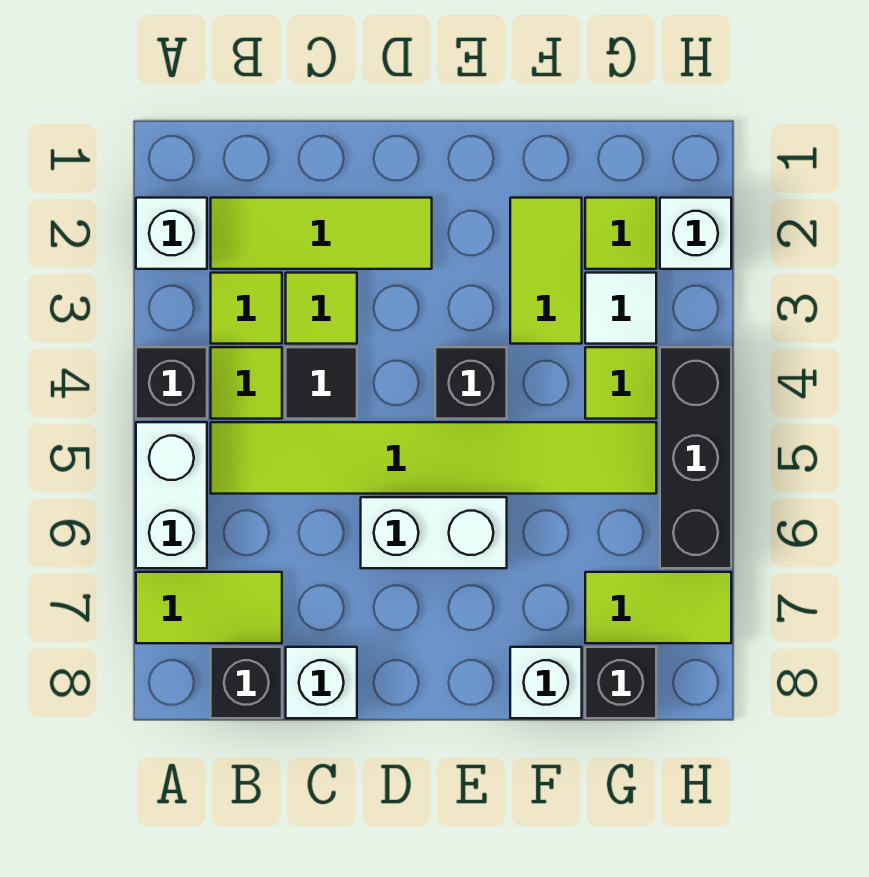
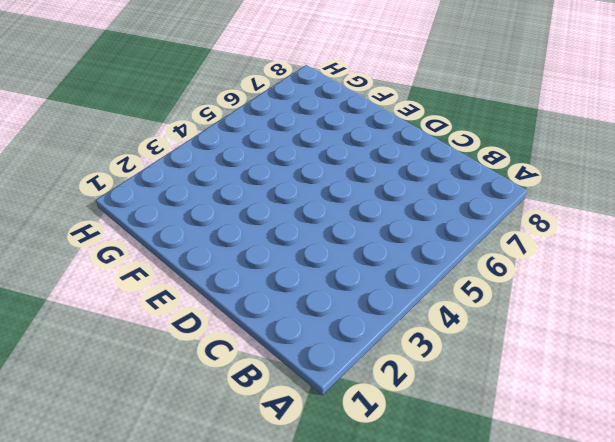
none -> white brick A2 level 1
none -> black brick A4 level 1
none -> white brick A5:A6 level 1

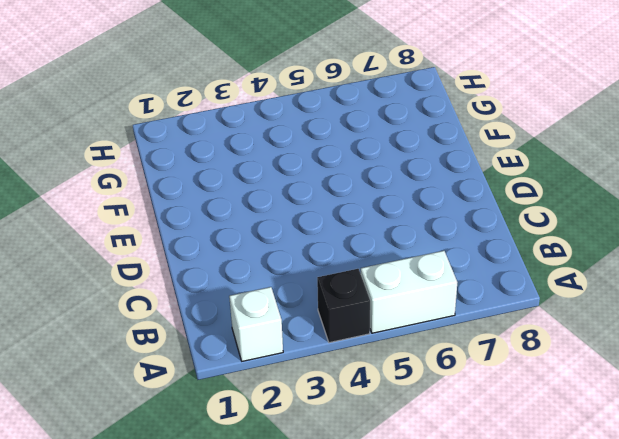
none -> lime tile A7:B7 level 1
none -> lime tile B2:D2 level 1
none -> lime tile B3 level 1

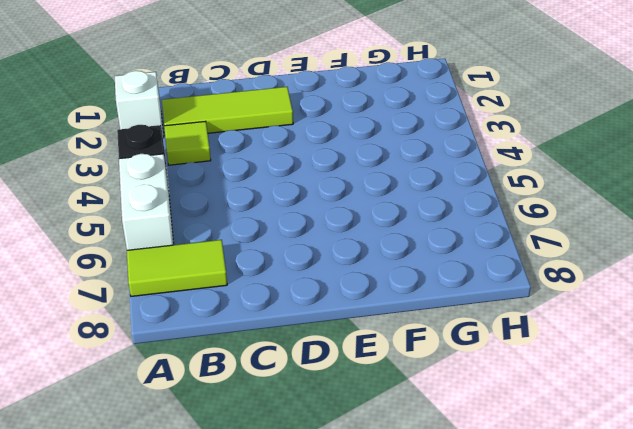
none -> lime tile B4 level 1
none -> lime tile B5:G5 level 1
none -> black brick B8 level 1

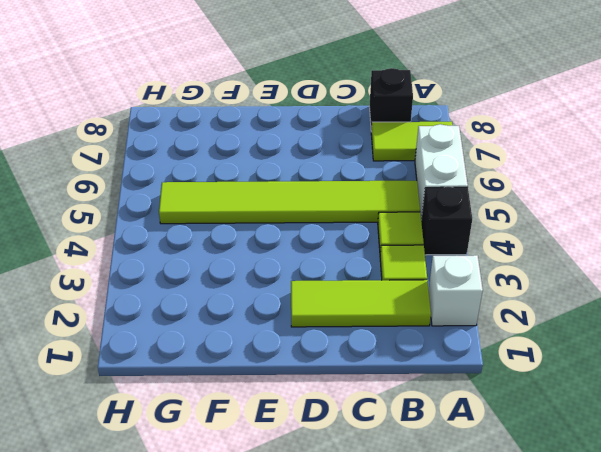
none -> lime tile C3 level 1
none -> black tile C4 level 1
none -> white brick C8 level 1

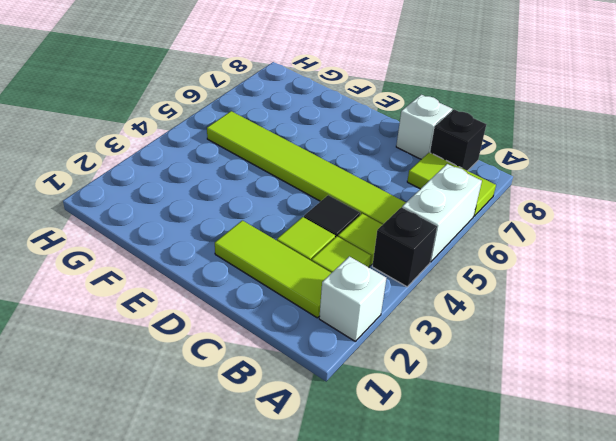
none -> white brick D6:E6 level 1
none -> black brick E4 level 1
none -> lime tile F2:F3 level 1

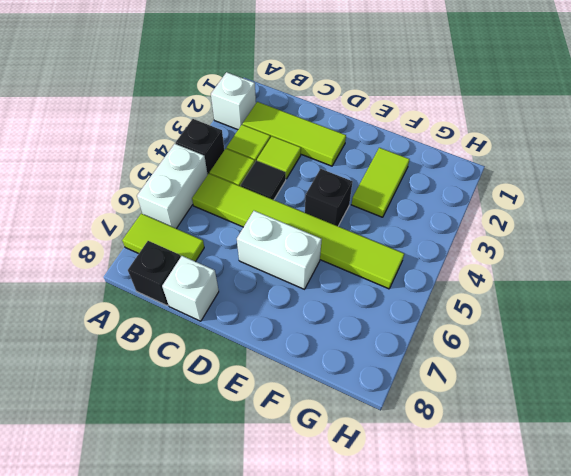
none -> white brick F8 level 1
none -> lime tile G2 level 1
none -> white tile G3 level 1

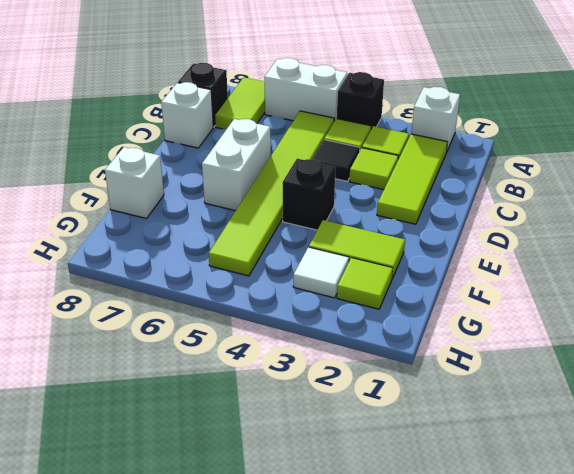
none -> lime tile G4 level 1
none -> lime tile G7:H7 level 1
none -> black brick G8 level 1

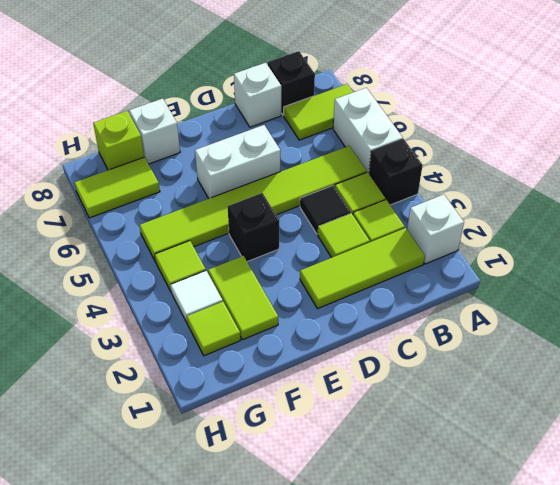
lime brick G8 level 1 -> black brick G8 level 1
none -> white brick H2 level 1
none -> black brick H4:H6 level 1

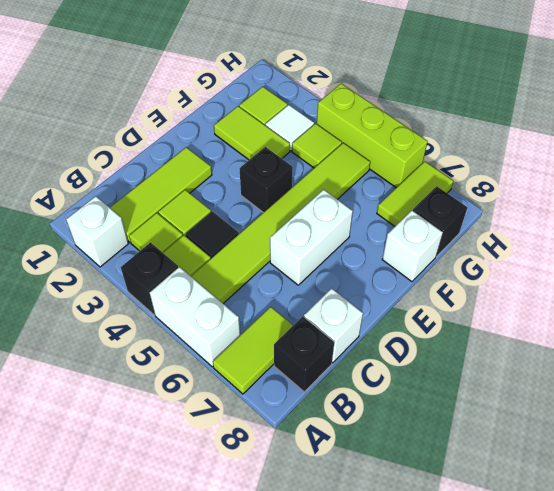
lime brick H4:H6 level 1 -> black brick H4:H6 level 1
none -> white brick H2 level 1

